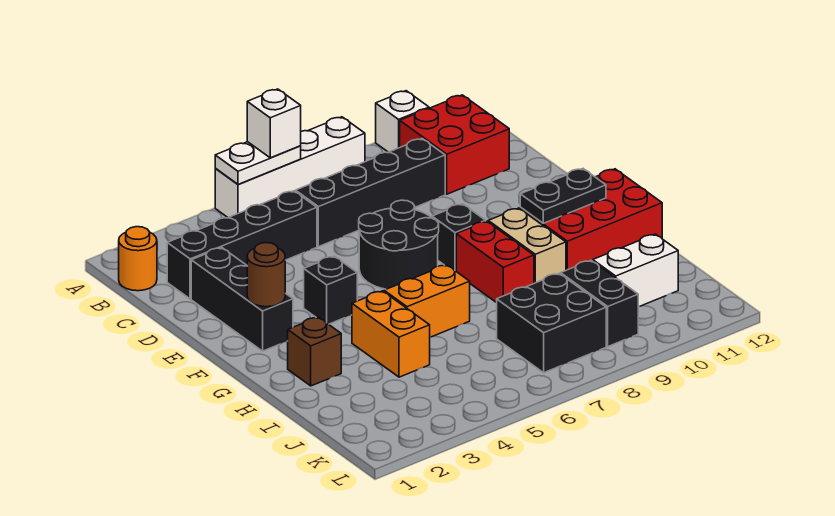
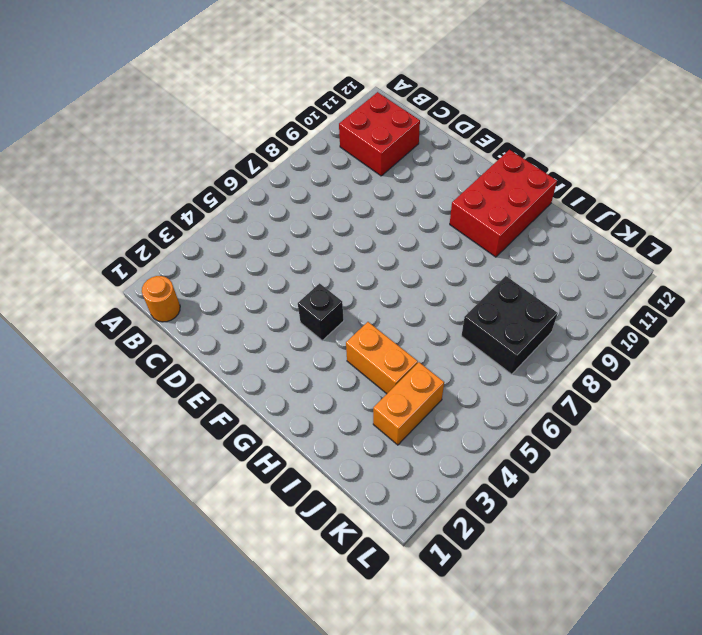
orange brick J3:J4 level 1 -> orange brick H5:H6 level 1
none -> white brick A5:A8 level 1
none -> white brick A10 level 1
none -> black brick C2:C5 level 1

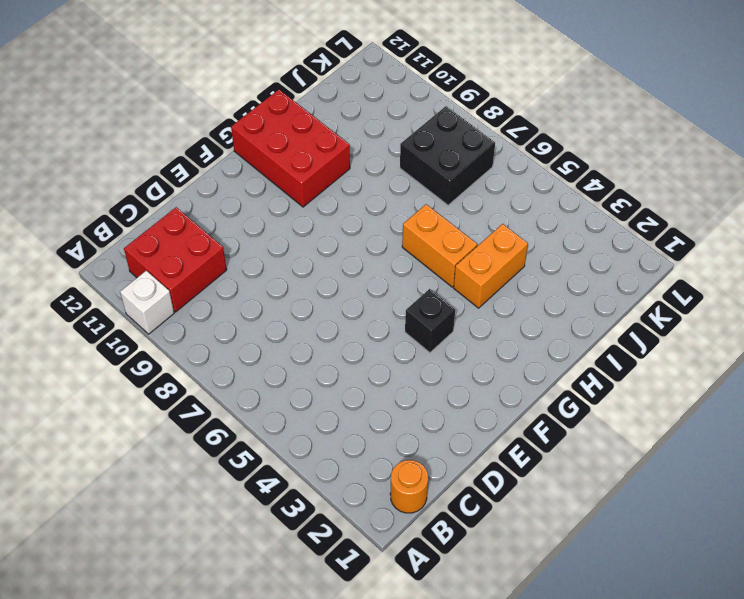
none -> white brick A5:A8 level 1
none -> black brick C2:C5 level 1
none -> black brick C6:C9 level 1

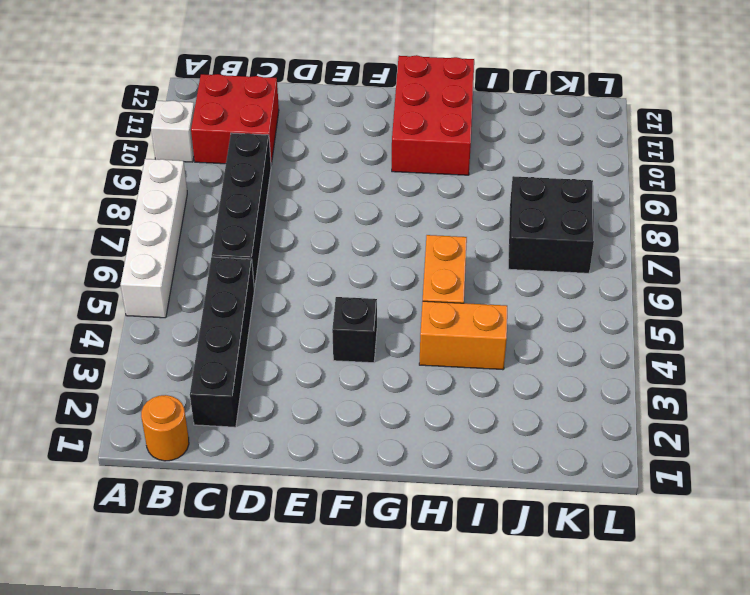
none -> black brick D2:F2 level 1
none -> black round brick E6:F7 level 1
none -> black brick F8 level 1

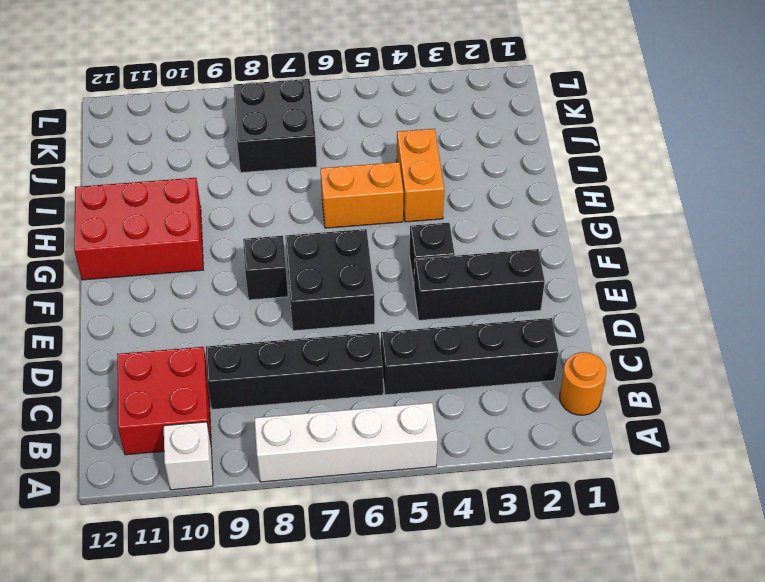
black brick E2:E4 level 1 -> black brick D2:F2 level 1
black brick E6:F7 level 1 -> black round brick E6:F7 level 1
none -> red brick G8:H8 level 1
none -> tan brick G9:H9 level 1
none -> brown brick H2 level 1

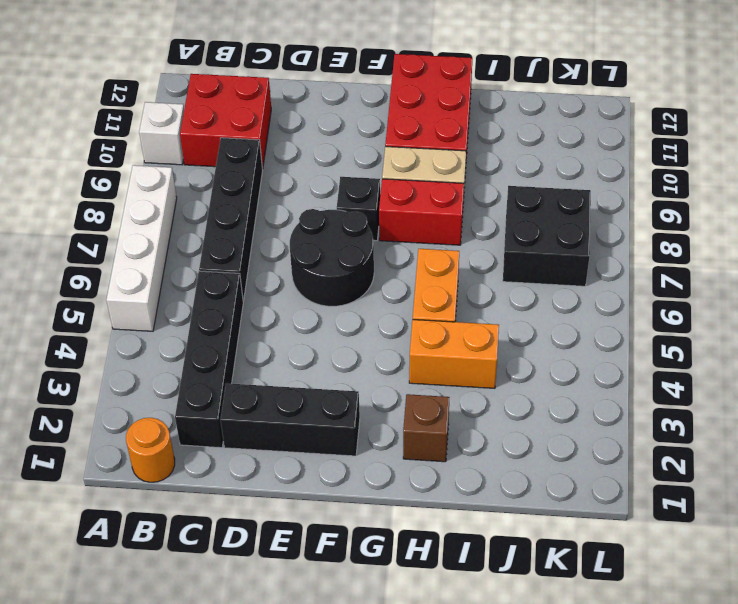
none -> black brick F4 level 1
none -> black brick J9:K9 level 1
none -> white brick J10:J11 level 1

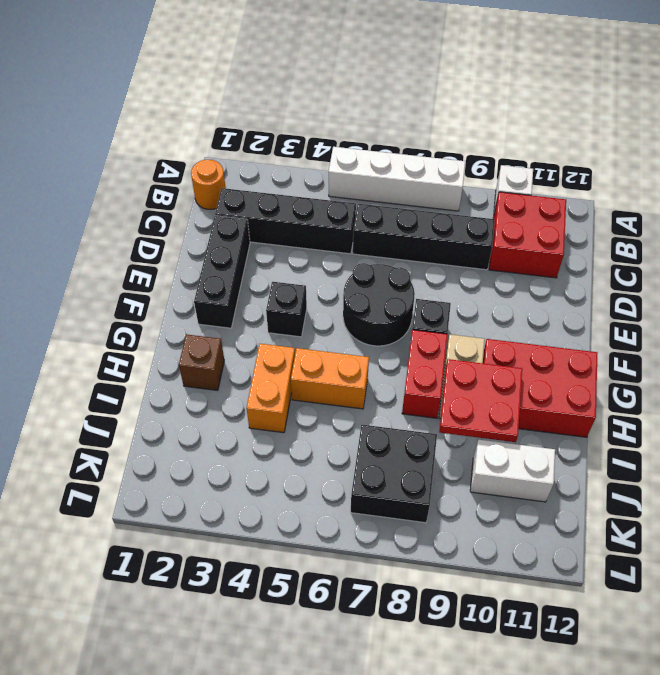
red plate H9:I10 level 2 -> none
none -> black brick J9:K9 level 1
none -> white plate A5:A6 level 2
none -> brown round brick F2 level 2

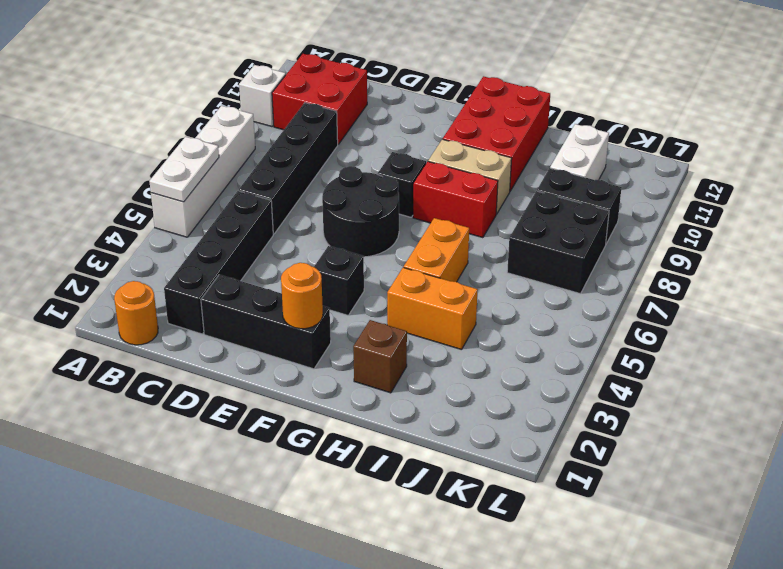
orange round brick F2 level 2 -> brown round brick F2 level 2
none -> black plate G10:G11 level 2
none -> white brick A6 level 3

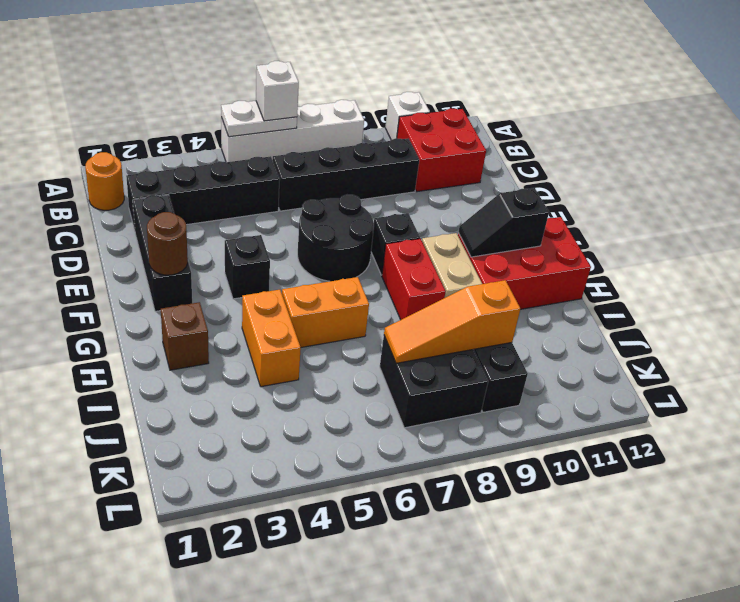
black slope G10:G11 level 2 top 11 -> black plate G10:G11 level 2
orange slope J7:J9 level 2 top 9 -> none
none -> white brick J10:J11 level 1

